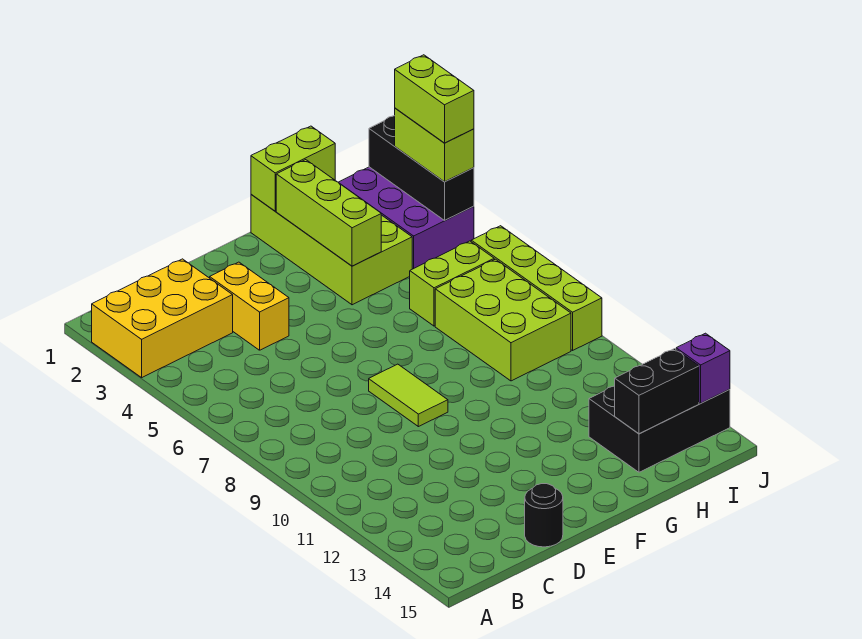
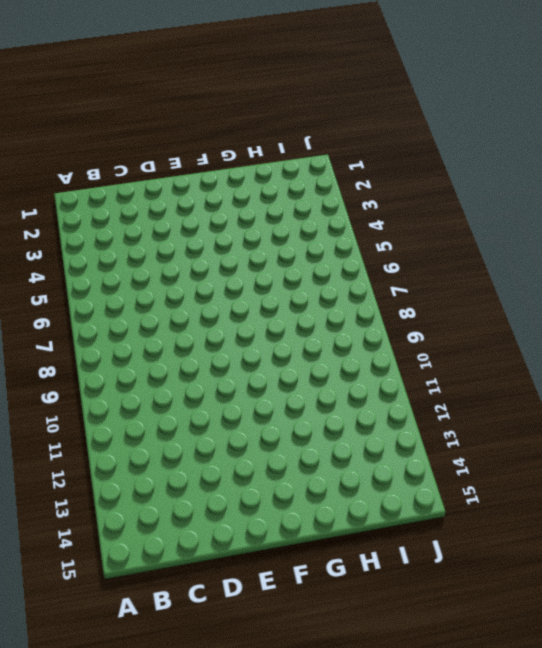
none -> yellow brick A2:C3 level 1
none -> yellow brick D3:D4 level 1
none -> black round brick D15 level 1

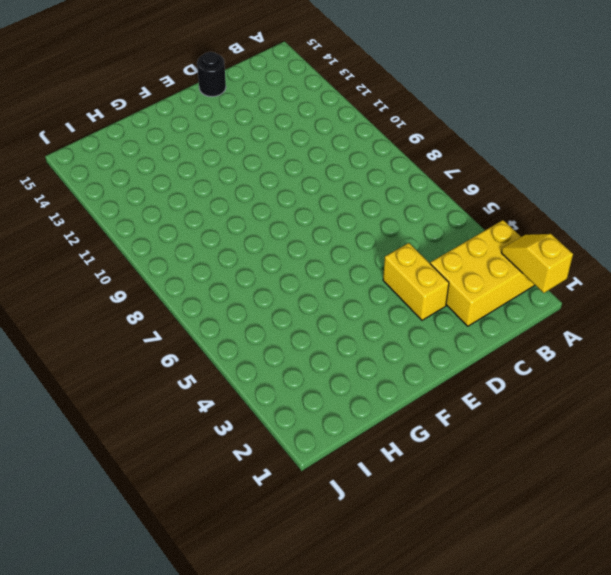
yellow slope A1:A2 level 2 top 1 -> none
none -> lime tile E8:E9 level 1
none -> lime brick G1:H4 level 1
none -> lime brick H6:I6 level 1

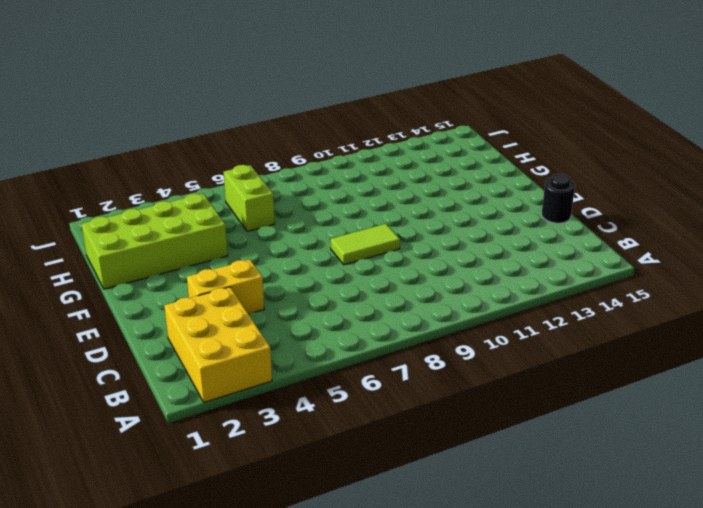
none -> lime brick H7:I9 level 1
none -> black brick H13:J14 level 1
none -> purple brick I2:J4 level 1

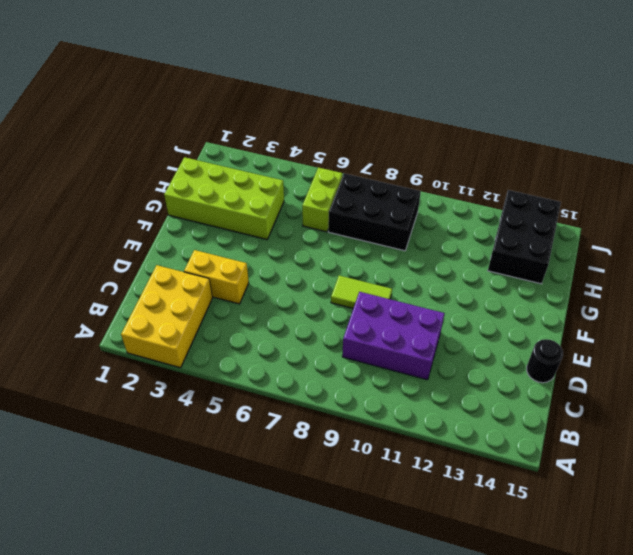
purple brick C9:D11 level 1 -> purple brick I2:J4 level 1
black brick H7:I9 level 1 -> lime brick H7:I9 level 1
none -> lime brick J6:J9 level 1
none -> lime brick G1:H1 level 2
none -> lime brick G2:G4 level 2

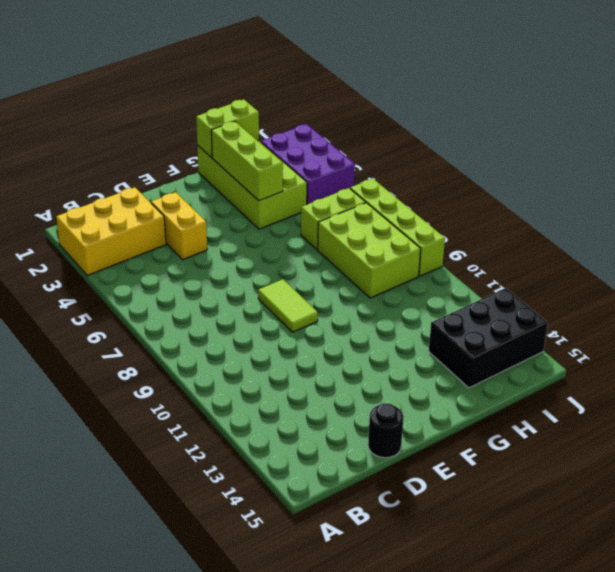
none -> black brick H14:I14 level 2
none -> black brick J2:J4 level 2
none -> purple brick J14 level 2

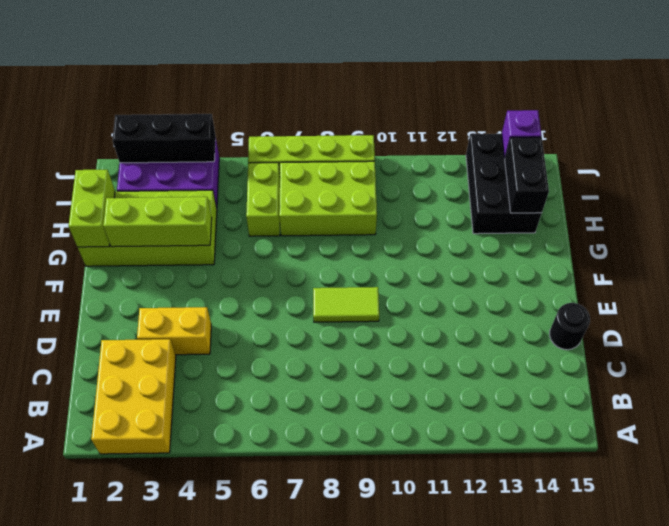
none -> lime brick J3:J4 level 3
none -> lime brick J3:J4 level 4

